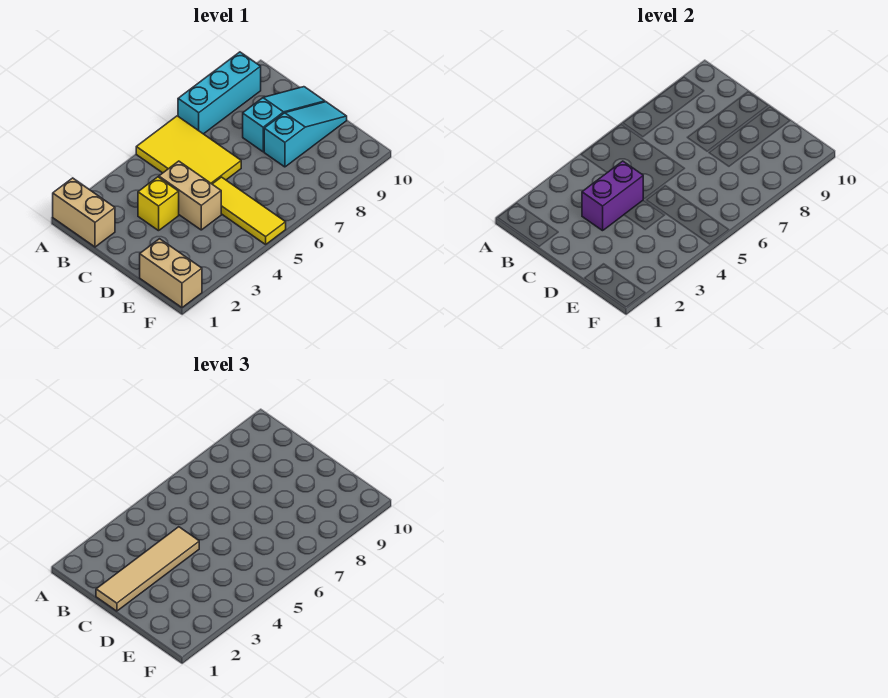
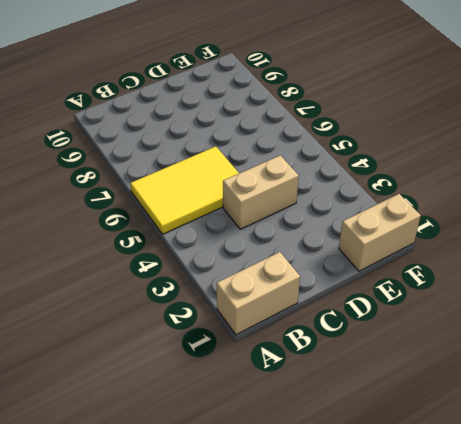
none -> cyan brick A7:A9 level 1
none -> yellow brick C3 level 1

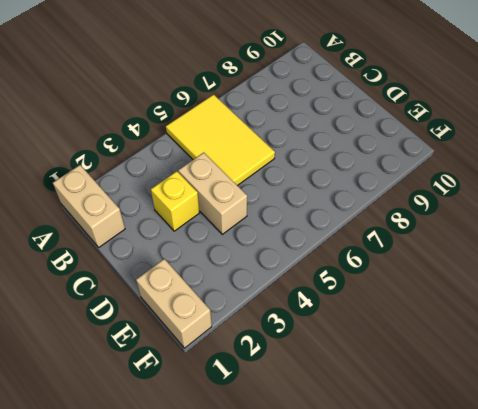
none -> cyan brick A7:A9 level 1
none -> cyan slope C8:C10 level 1 top 8

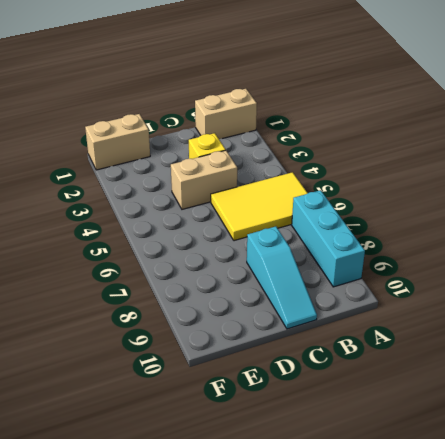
none -> yellow tile D5:F5 level 1
none -> cyan slope D8:D10 level 1 top 8

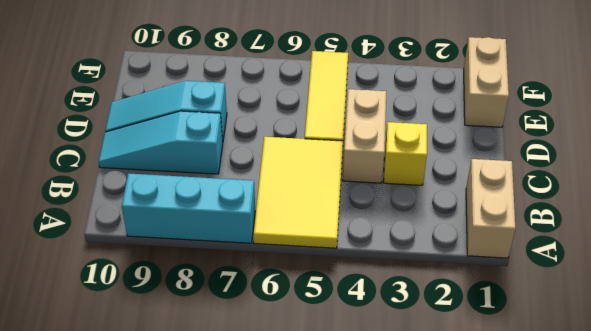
none -> purple brick C3:C4 level 2
none -> tan tile C1:C4 level 3

